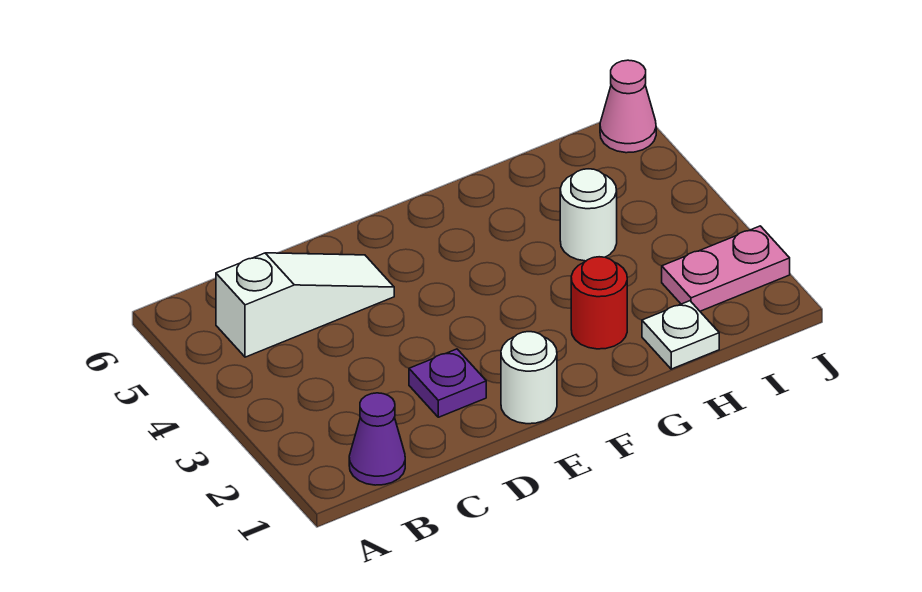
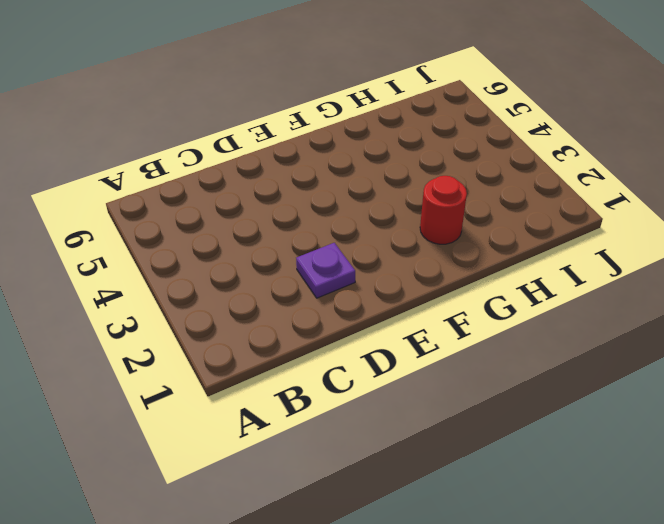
none -> purple cone B1 level 1
none -> white slope B5:D5 level 1 top B

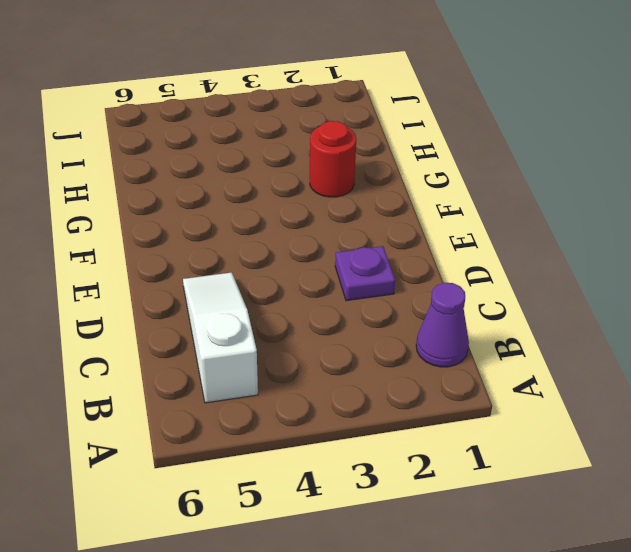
none -> white round brick E1 level 1
none -> white plate H1 level 1

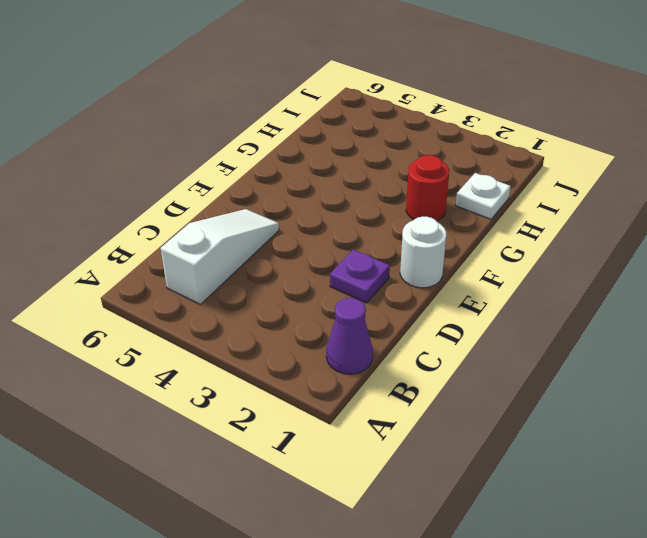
none -> white round brick H4 level 1
none -> pink plate I2:J2 level 1

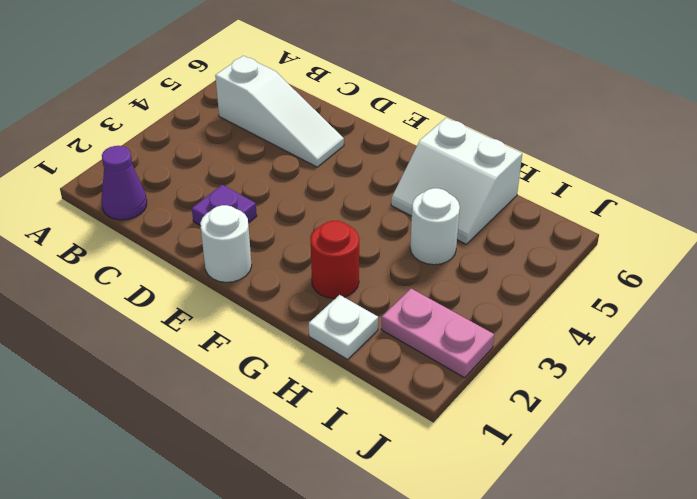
white slope G5:H6 level 1 top 6 -> none
none -> pink cone J6 level 1

